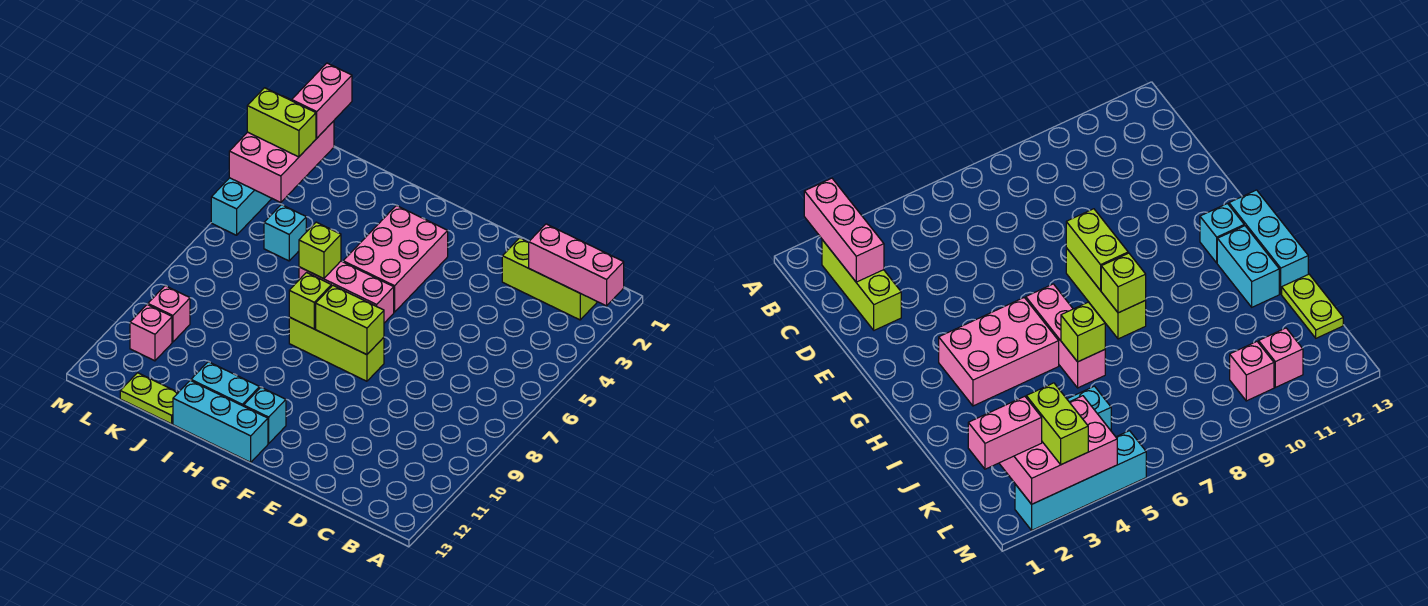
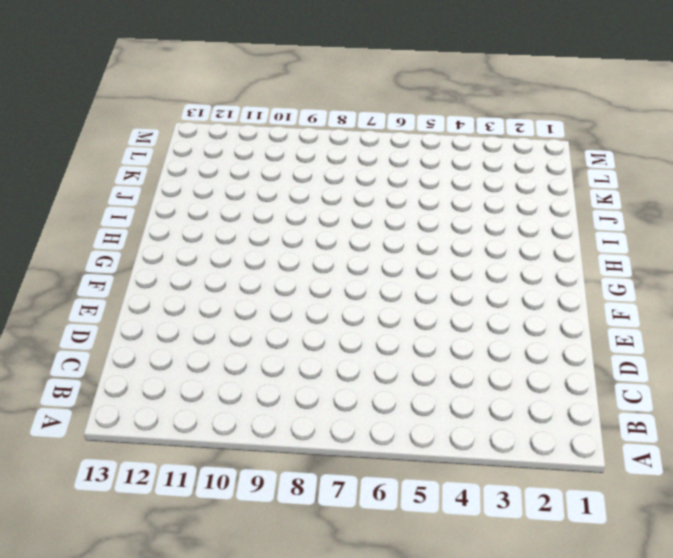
none -> lime brick B2:D2 level 1
none -> lime brick F8:H8 level 1
none -> pink brick G3:H5 level 1

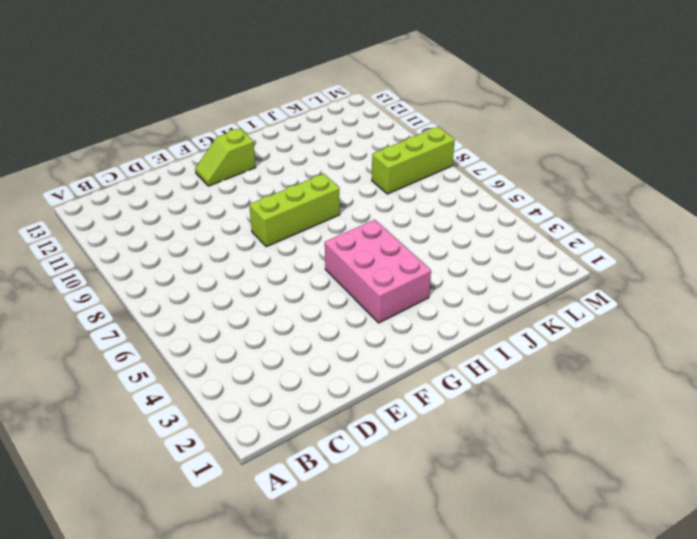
lime slope F12:G12 level 1 top G -> cyan brick G12 level 1
lime brick K8:M8 level 1 -> lime brick B2:D2 level 1
none -> pink brick G6:I6 level 1
none -> cyan brick G13:I13 level 1
none -> cyan brick H12:I12 level 1

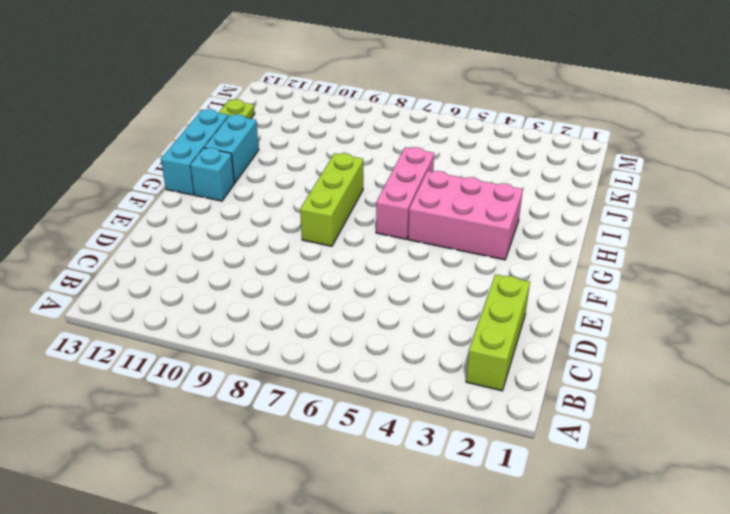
none -> cyan brick K5 level 1
none -> pink brick L10 level 1
none -> pink brick L11 level 1

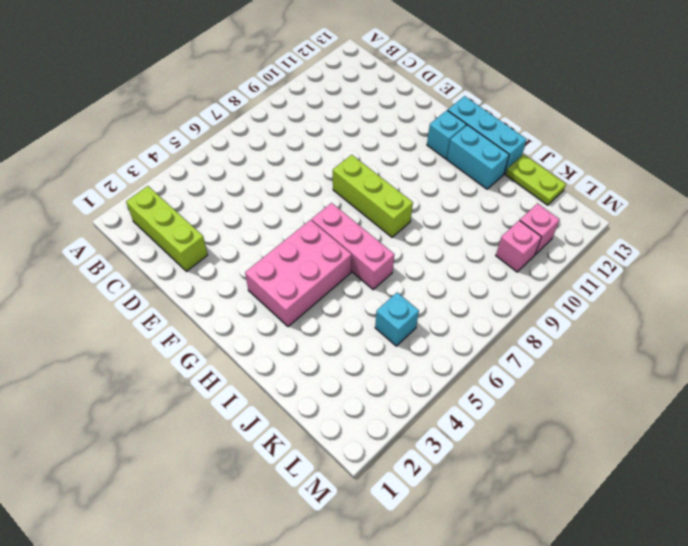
none -> cyan brick M2:M5 level 1
none -> pink brick A2:C2 level 2
none -> lime brick F8:G8 level 2

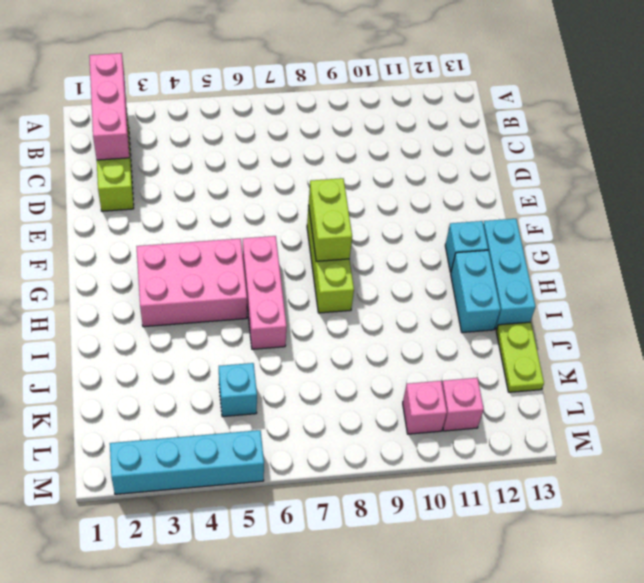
none -> lime brick H8 level 2
none -> lime brick I6 level 2
none -> pink brick L2:M4 level 2

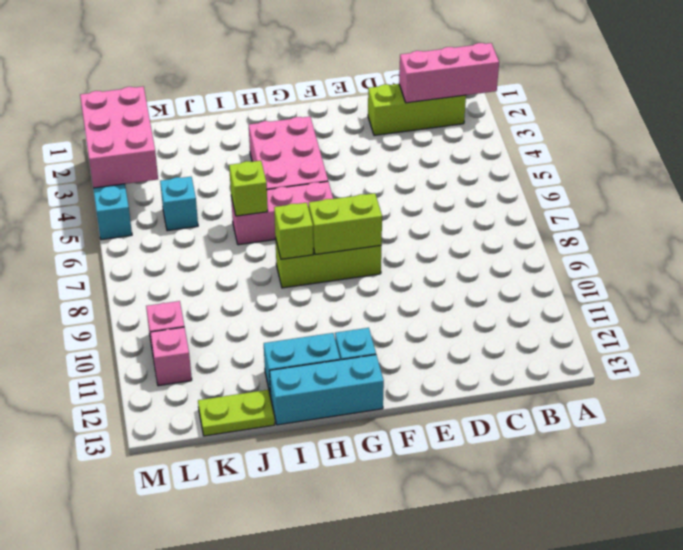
none -> pink brick L1:L2 level 3
none -> lime brick L3:M3 level 3

